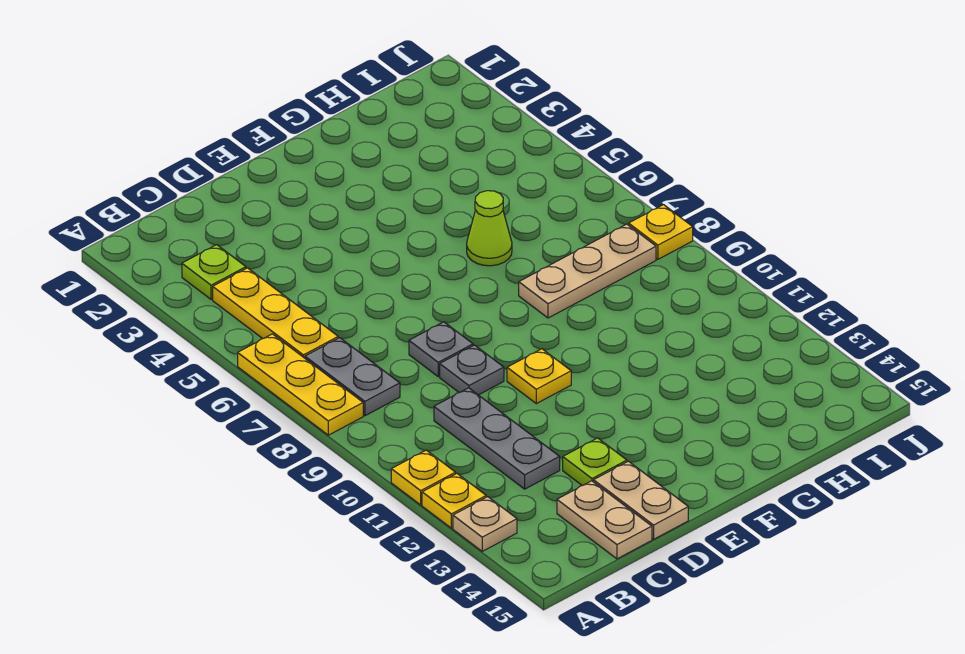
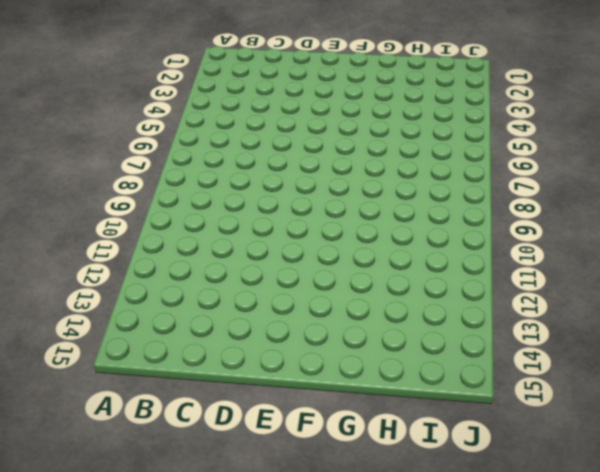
none -> yellow plate A6:A8 level 1
none -> yellow plate A11 level 1
none -> yellow plate A12 level 1

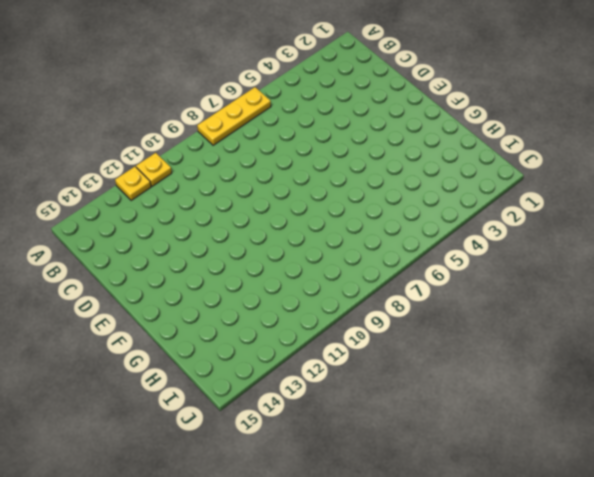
none -> tan plate A13 level 1
none -> lime plate B3 level 1
none -> yellow plate B4:B6 level 1

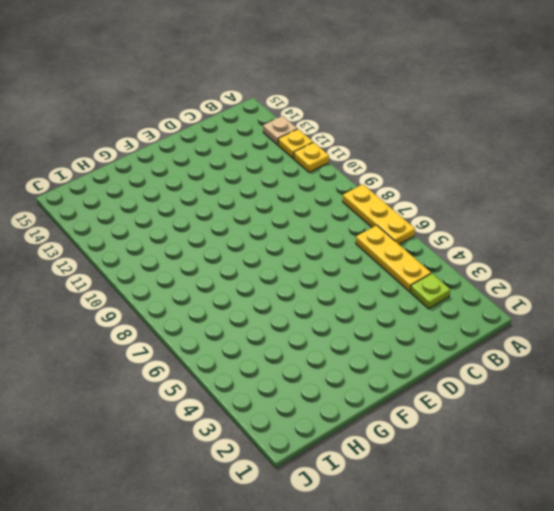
none -> grey plate B7:B8 level 1
none -> grey plate C10:C12 level 1
none -> tan plate C14:C15 level 1

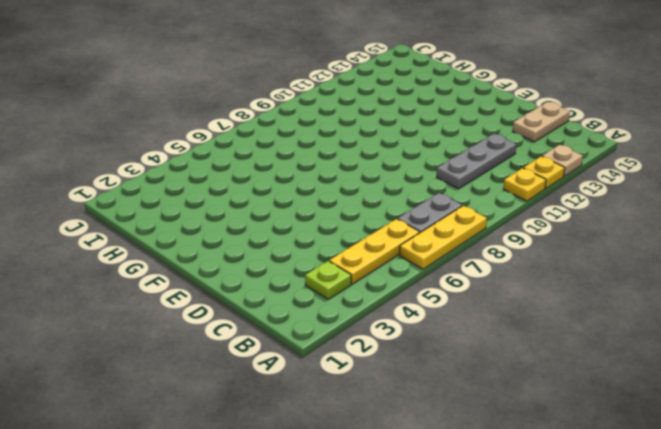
none -> grey plate D8 level 1
none -> grey plate D9 level 1
none -> lime plate D13 level 1

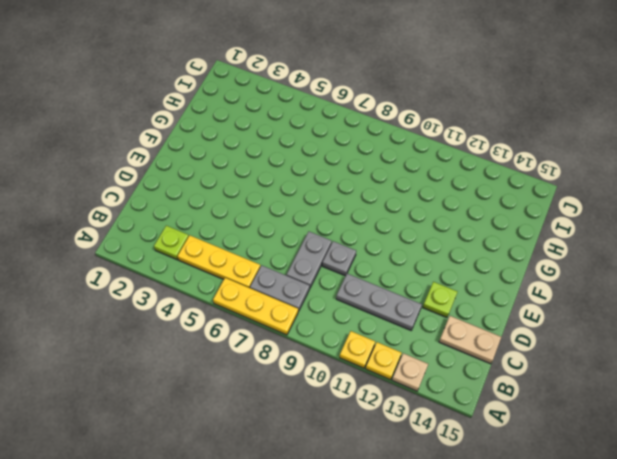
grey plate C8:D8 level 1 -> grey plate D8 level 1
none -> tan plate D14:D15 level 1
none -> yellow plate E10 level 1
none -> lime cone G6 level 1

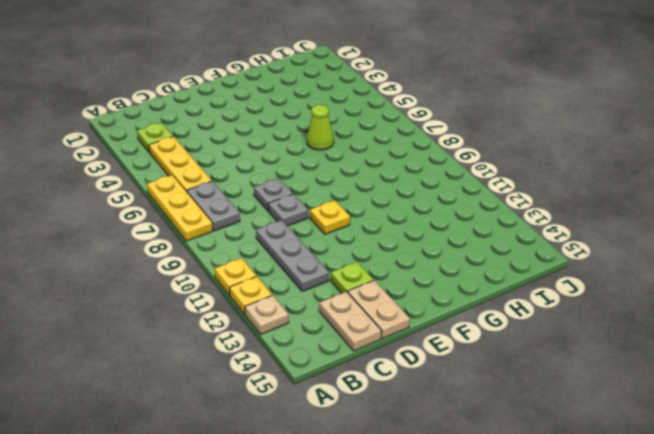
none -> tan plate G8:I8 level 1
none -> yellow plate J8 level 1

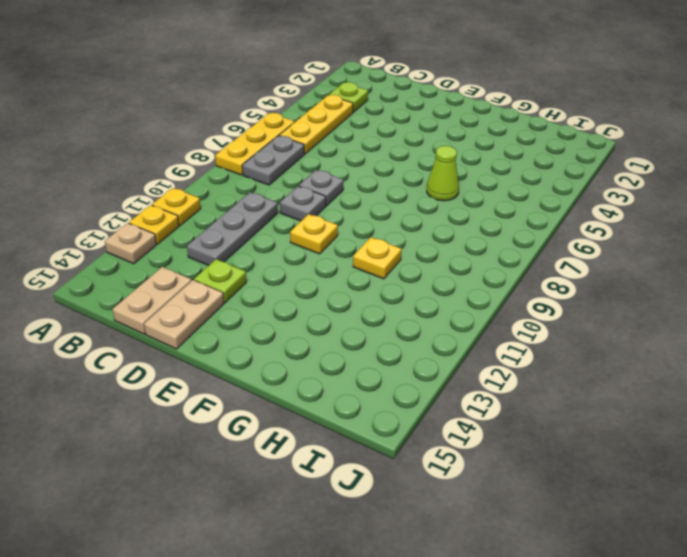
yellow plate G10 level 1 -> yellow plate J8 level 1
none -> tan plate G8:I8 level 1

